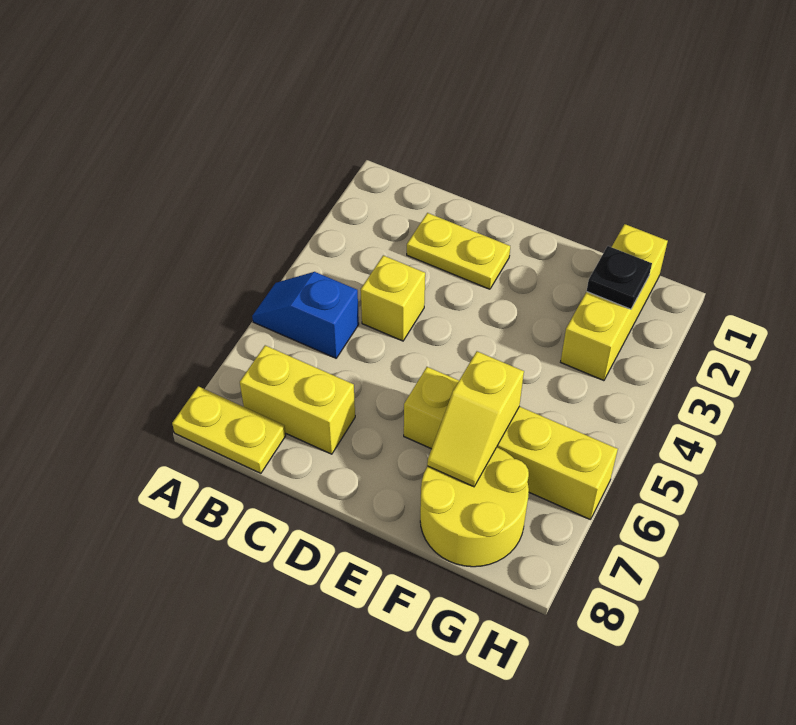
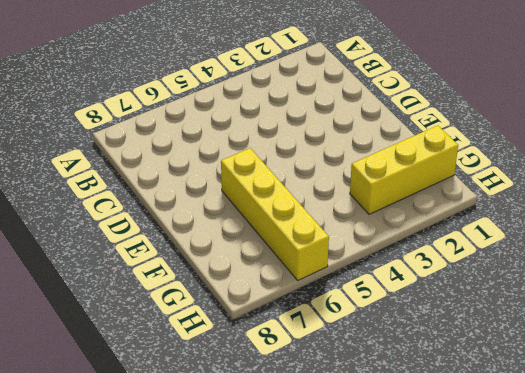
none -> blue slope A5:B5 level 1 top B
none -> yellow plate A8:B8 level 1

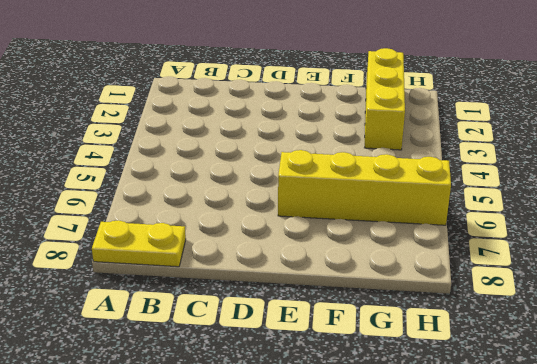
none -> blue slope A5:B5 level 1 top B
none -> yellow brick B7:C7 level 1

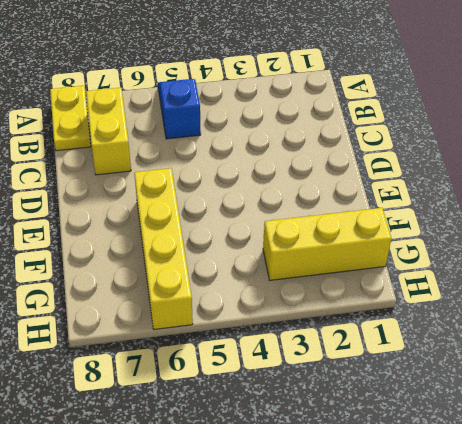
none -> yellow plate C2:D2 level 1
none -> yellow brick C4 level 1

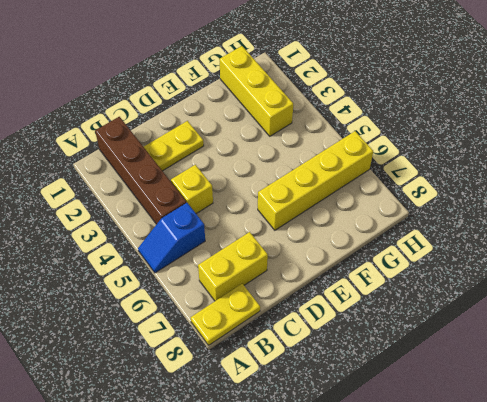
brown brick B1:B4 level 1 -> none
none -> yellow round brick F7:G8 level 1
none -> yellow slope F6:F7 level 2 top 6

